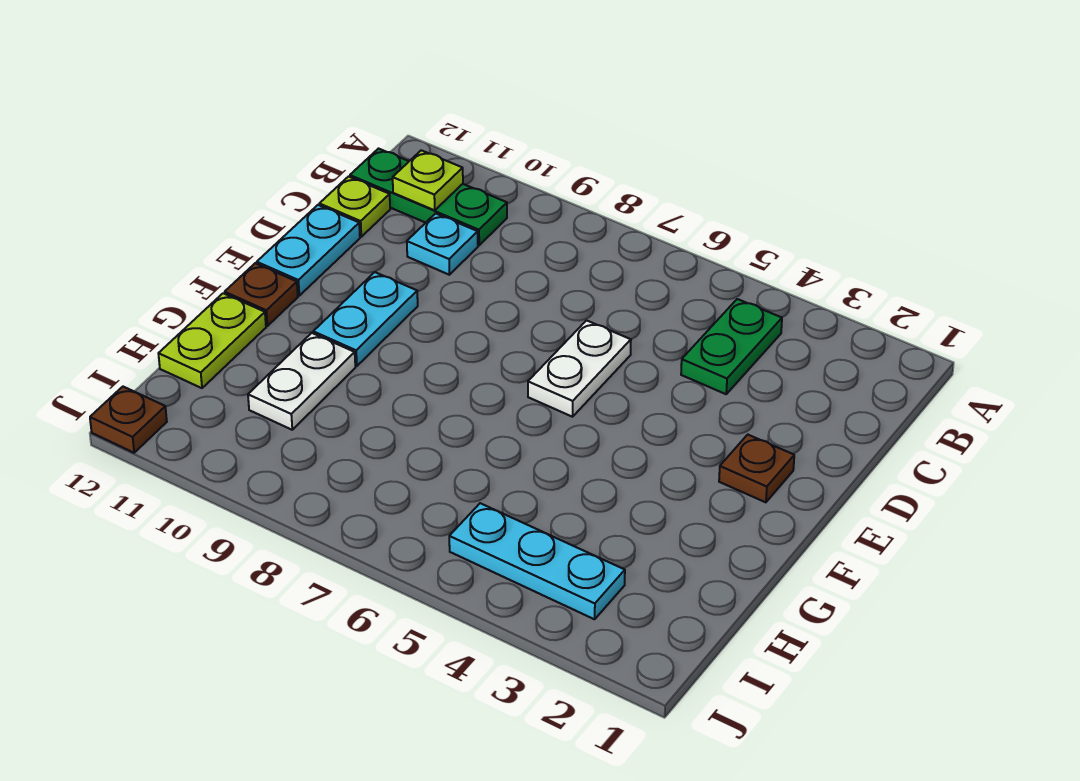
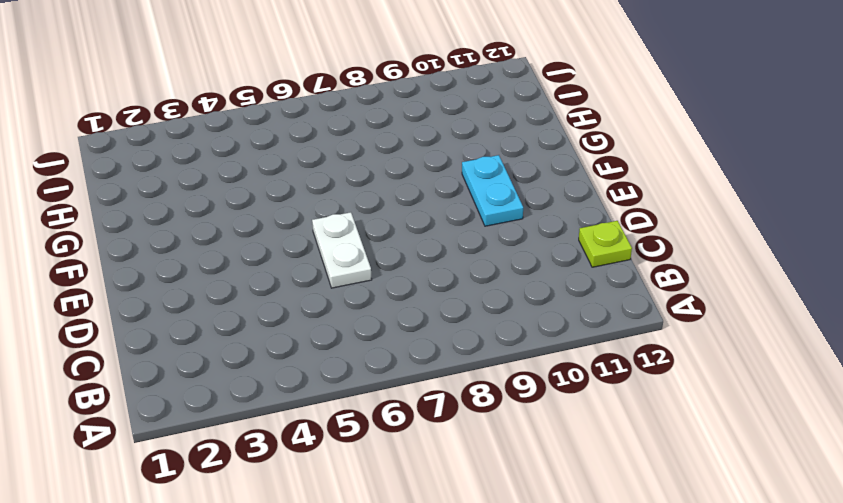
none -> green plate B4:C4 level 1
none -> green plate B10:B12 level 1
none -> cyan plate C10 level 1

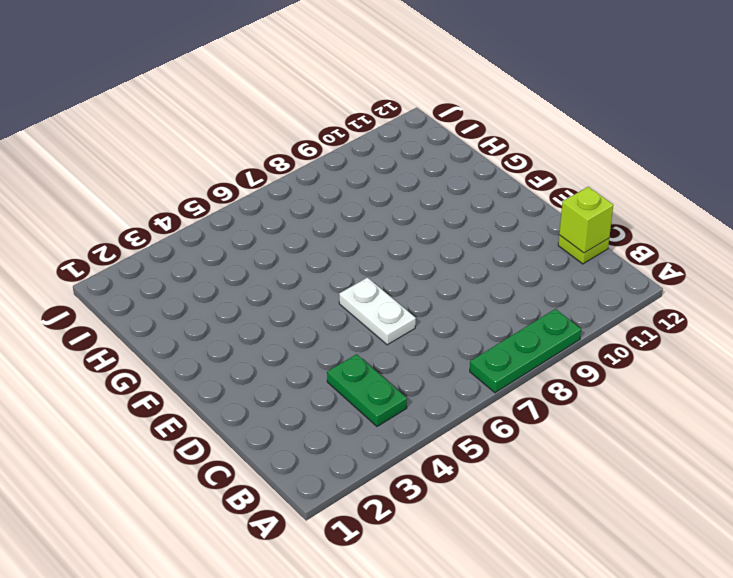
green plate A7:A9 level 1 -> green plate B10:B12 level 1
lime brick C12 level 2 -> none
none -> cyan plate C10 level 1
none -> cyan plate D12:E12 level 1
none -> brown plate E2 level 1

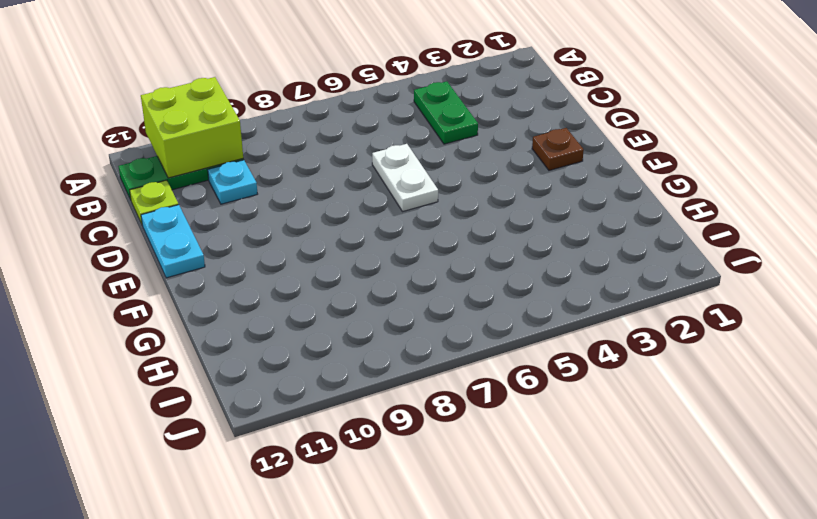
lime brick A10:B11 level 2 -> lime plate B11 level 2
none -> cyan plate E10:F10 level 1
none -> brown plate F12 level 1
none -> white plate G10:H10 level 1

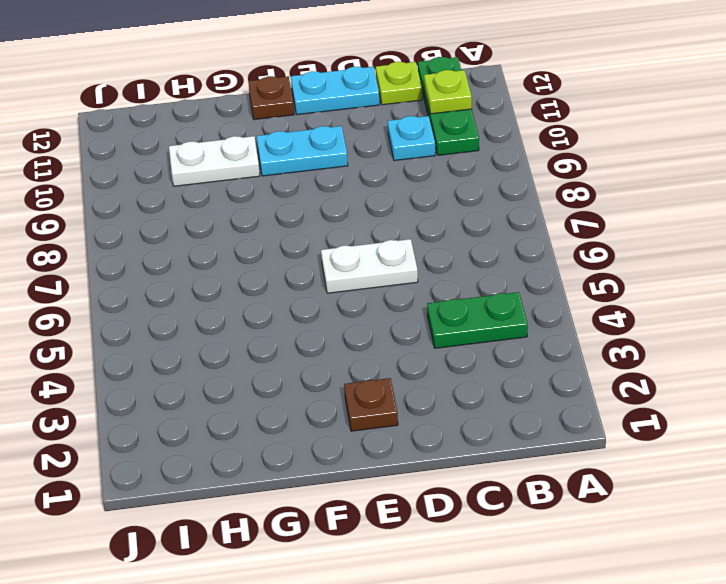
none -> lime plate G12:H12 level 1
none -> cyan plate I3:I5 level 1
none -> brown plate J12 level 1

